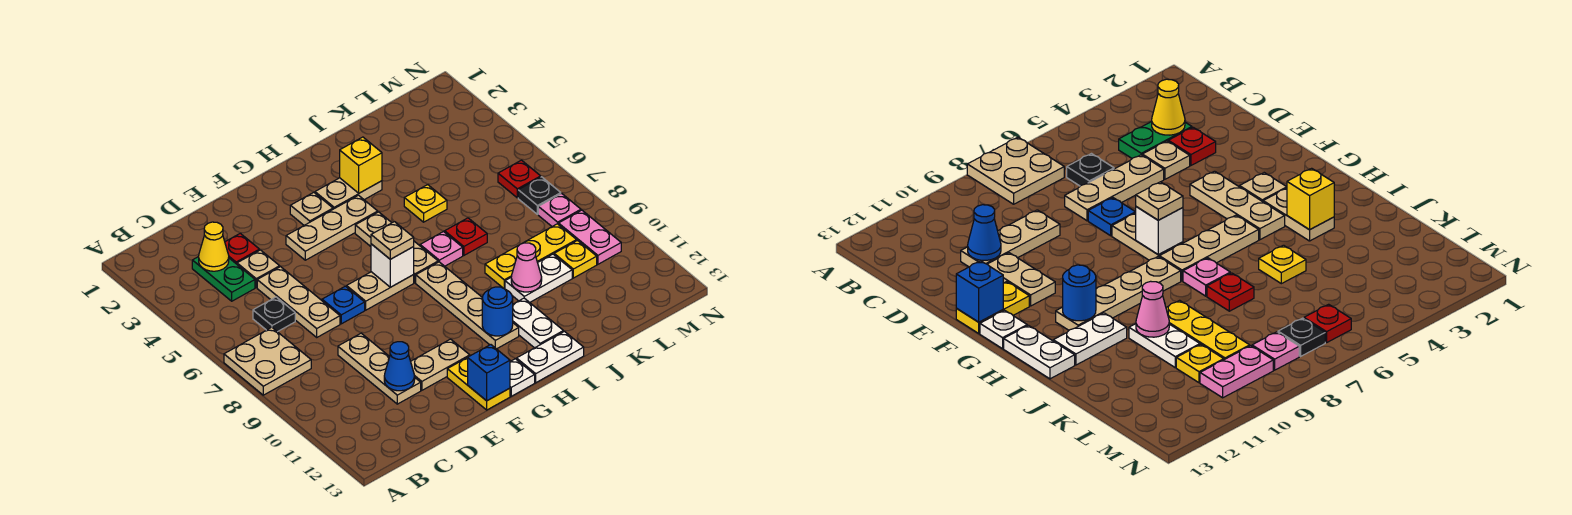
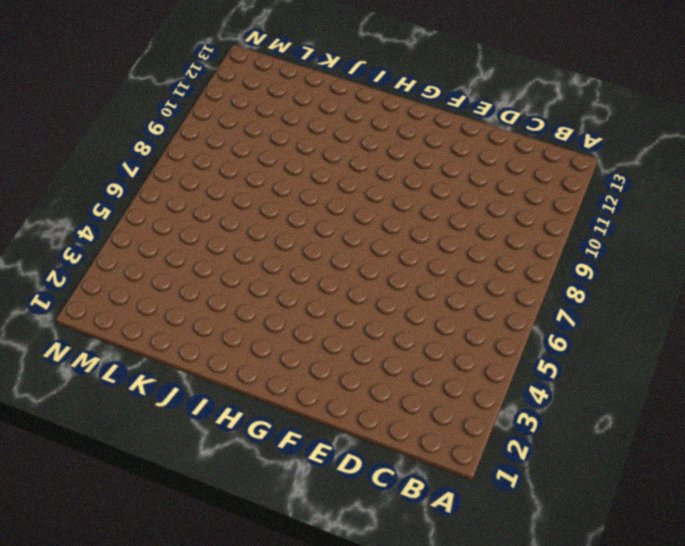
none -> tan plate A7:B8 level 1
none -> green plate C3:C4 level 1
none -> black plate C6 level 1
none -> red plate D3 level 1

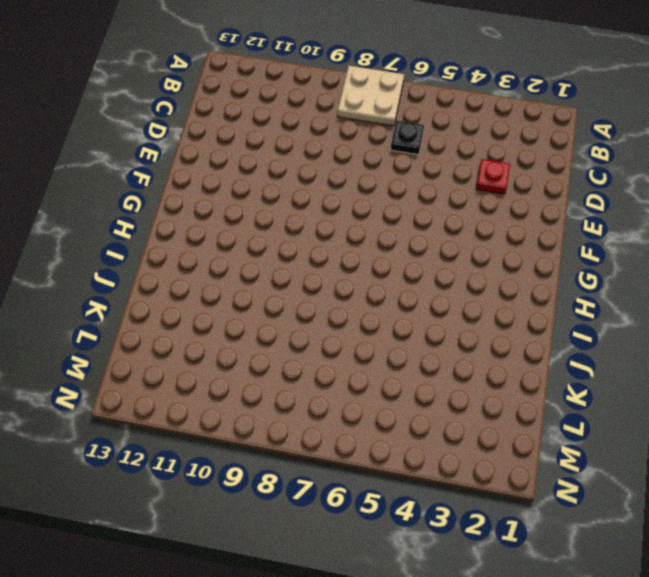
none -> green plate C3:C4 level 1
none -> tan plate D4 level 1
none -> tan plate D5:D7 level 1
none -> tan plate D9:D11 level 1

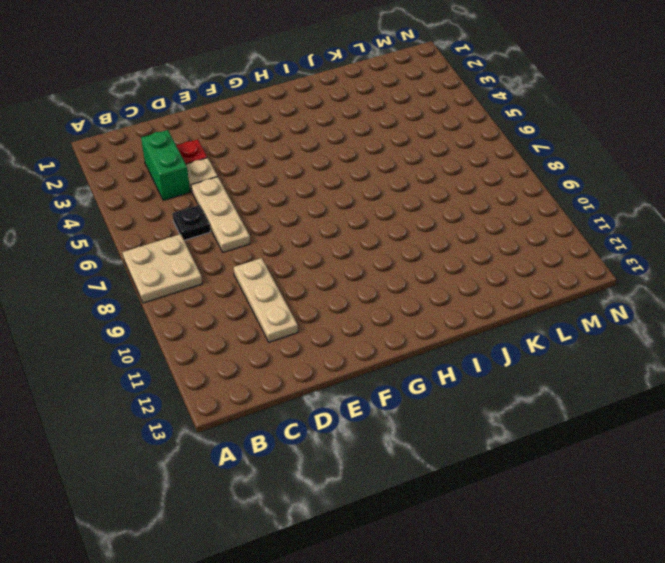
green brick C3:C4 level 1 -> green plate C3:C4 level 1
none -> blue plate E7 level 1
none -> tan plate E11:F11 level 1
none -> tan plate F4:H4 level 1
none -> tan plate F7:G7 level 1

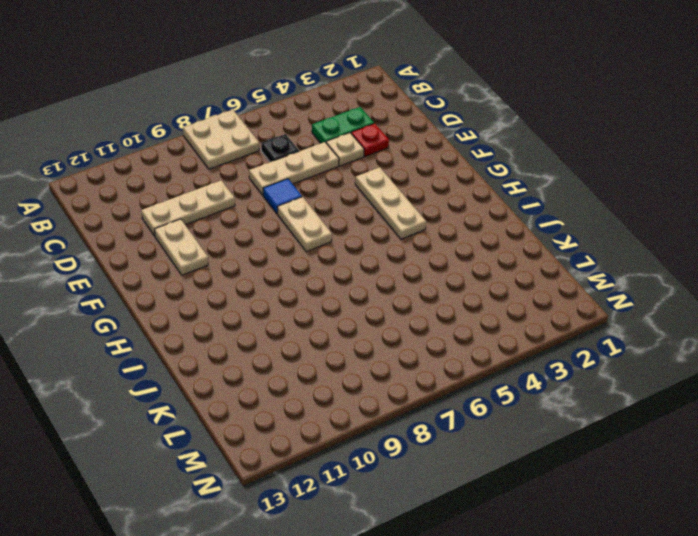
blue tile E7 level 1 -> blue plate E7 level 1
none -> yellow plate F12:F13 level 1
none -> tan plate G3 level 1
none -> white plate G13 level 1
none -> tan plate H3:I3 level 1

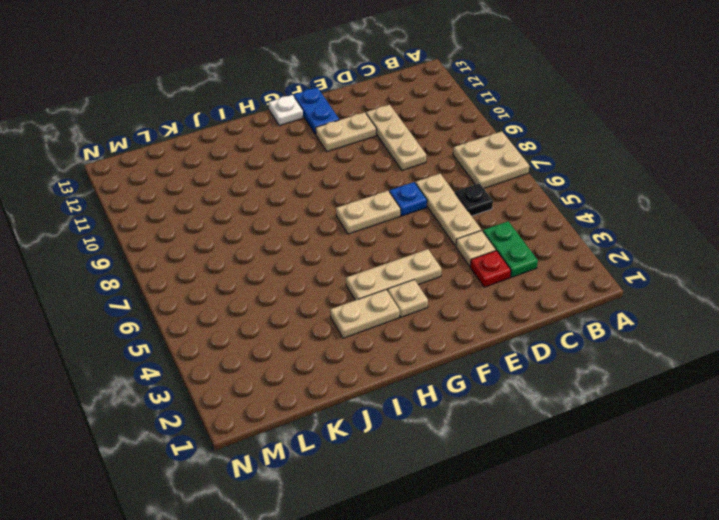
blue plate F12:F13 level 1 -> yellow plate F12:F13 level 1
none -> tan plate H5:H7 level 1
none -> tan plate H8:H11 level 1
none -> white plate H13:I13 level 1
none -> pink plate I7 level 1

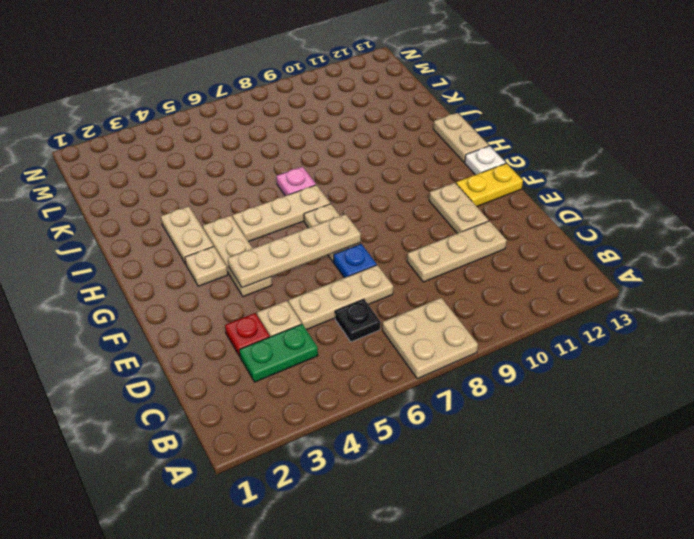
tan plate F4:F7 level 2 -> tan plate H8:H11 level 1
tan plate H13:I13 level 1 -> white plate H13:I13 level 1
none -> white plate I11:I12 level 1
none -> yellow plate J5 level 1
none -> red plate J7 level 1
none -> yellow plate J9:L9 level 1

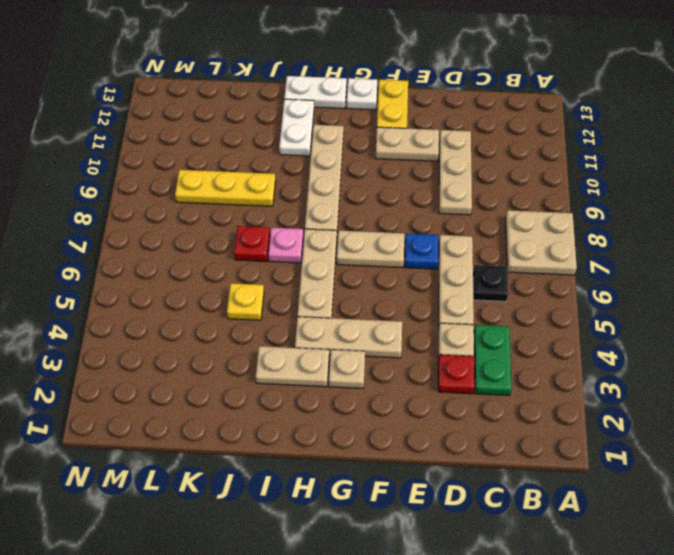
none -> white plate J10:K10 level 1
none -> yellow plate L10 level 1
none -> red plate M6 level 1
none -> black plate M7 level 1

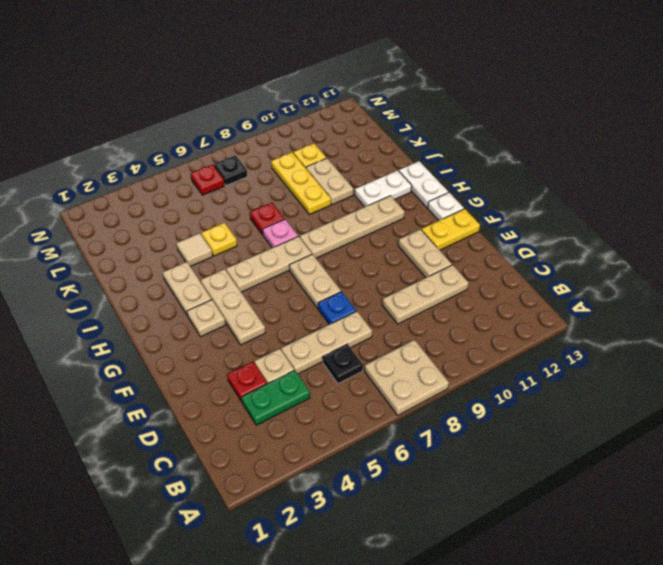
tan tile J4 level 1 -> none
tan plate J10:K10 level 1 -> white plate J10:K10 level 1
none -> pink plate M8 level 1
none -> pink plate M9:M10 level 1
none -> yellow cone C3 level 2
none -> blue cone D11 level 2

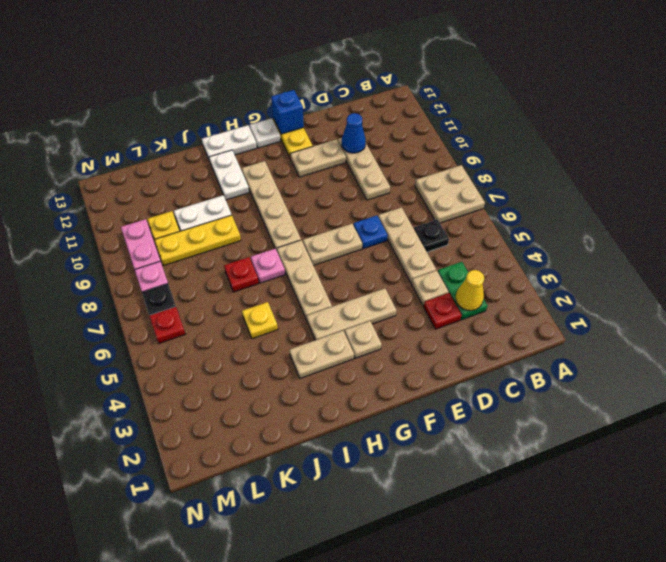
none -> white brick G7 level 2
none -> blue round brick H11 level 2
none -> yellow brick I3 level 2
none -> pink cone J10 level 2

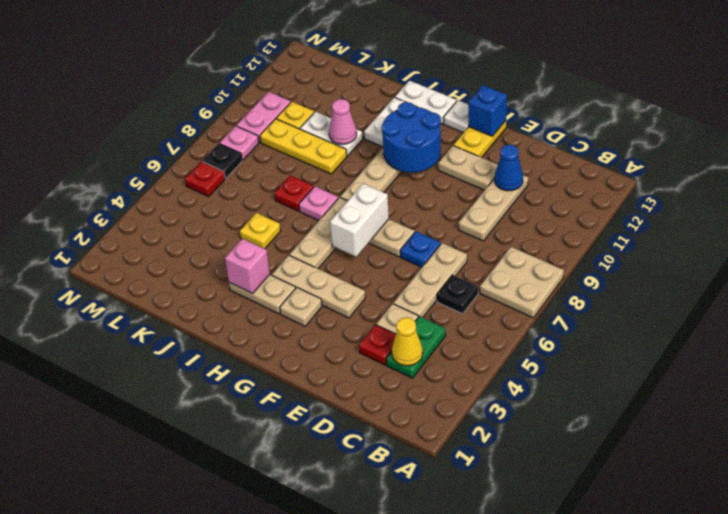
white brick G6:G7 level 2 -> white brick G7 level 2
blue round brick G10:H11 level 2 -> blue round brick H11 level 2
pink brick I3 level 2 -> yellow brick I3 level 2
none -> tan plate G7 level 3

